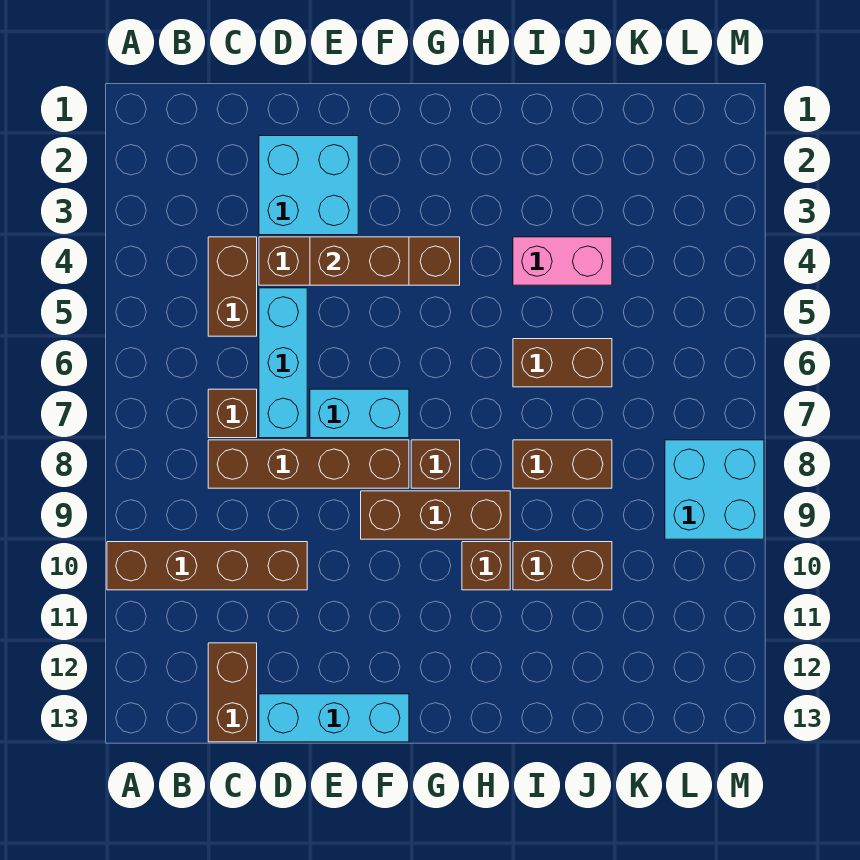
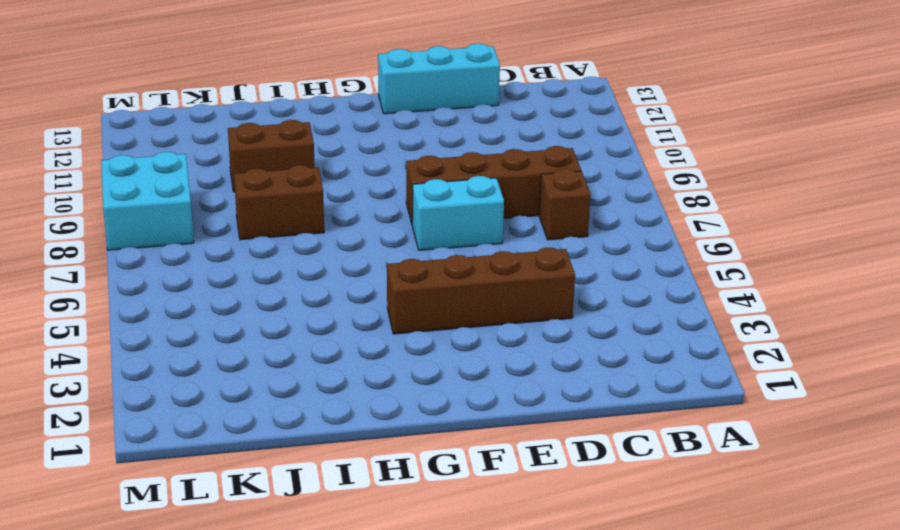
none -> brown brick A10:D10 level 1
none -> brown brick C4:C5 level 1
none -> brown brick C12:C13 level 1

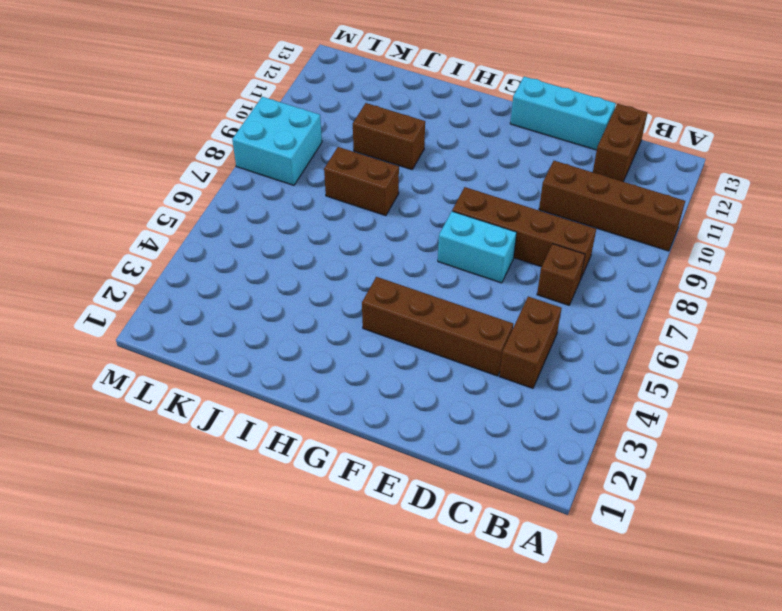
none -> cyan brick D2:E3 level 1
none -> cyan brick D5:D7 level 1
none -> brown brick F9:H9 level 1

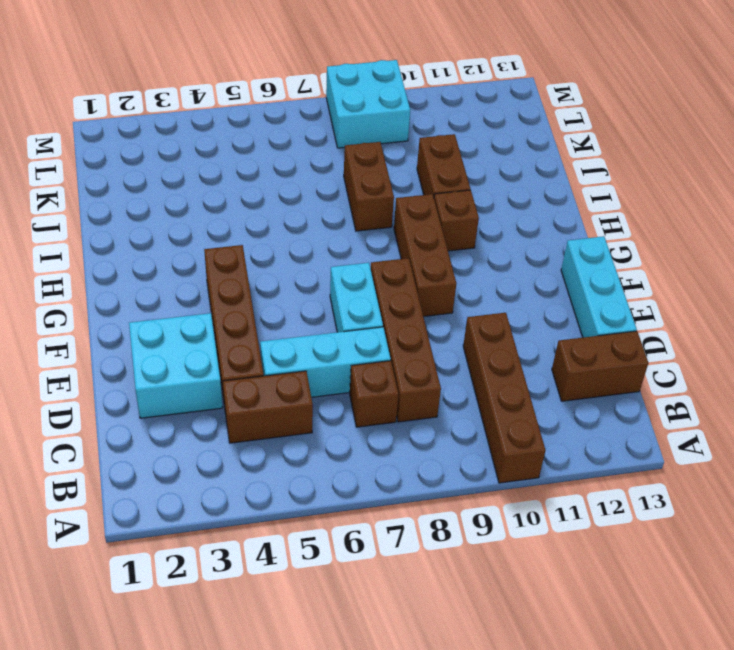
none -> brown brick G8 level 1
none -> pink brick I4:J4 level 1
none -> brown brick I6:J6 level 1

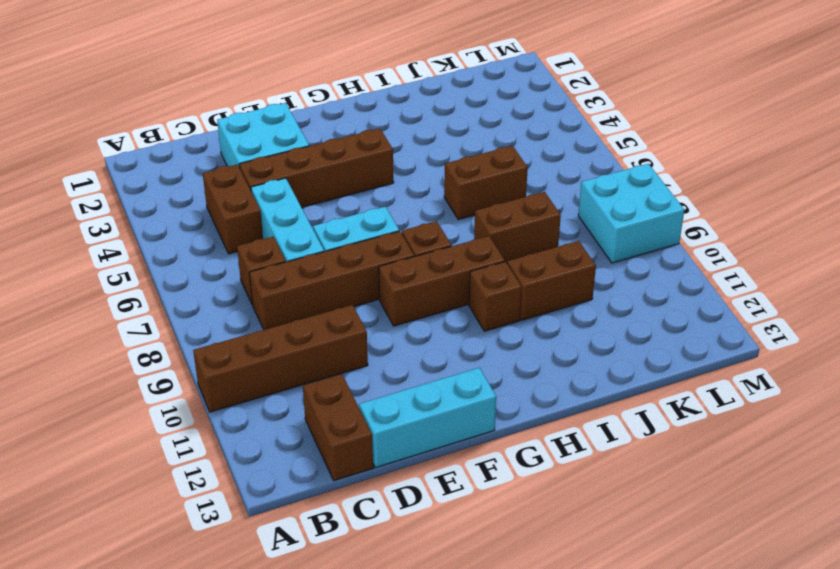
none -> pink brick I4:J4 level 1
none -> brown brick E4:F4 level 2

